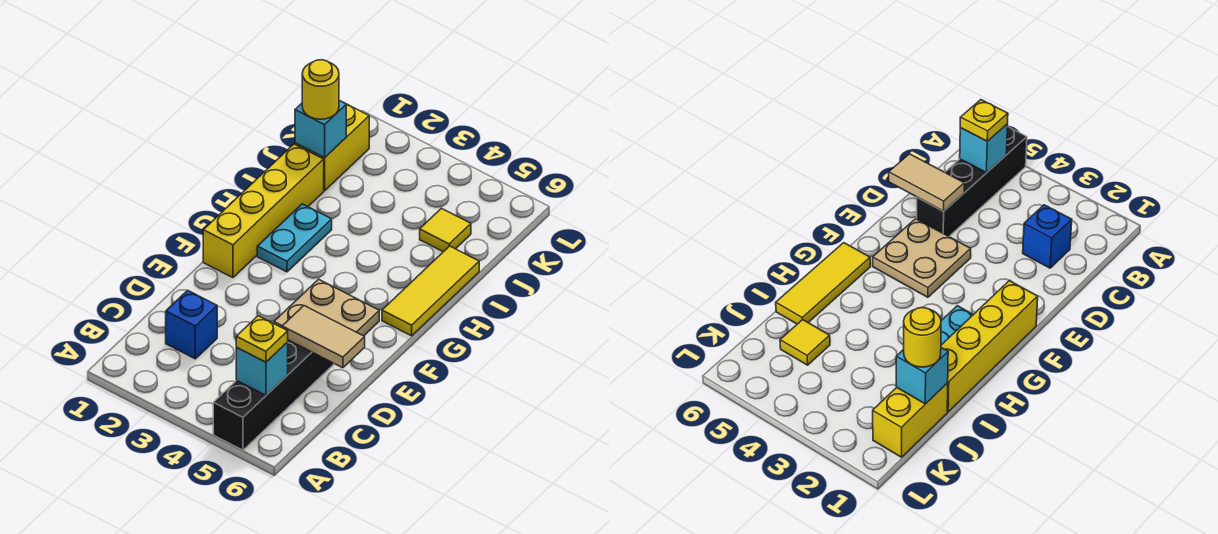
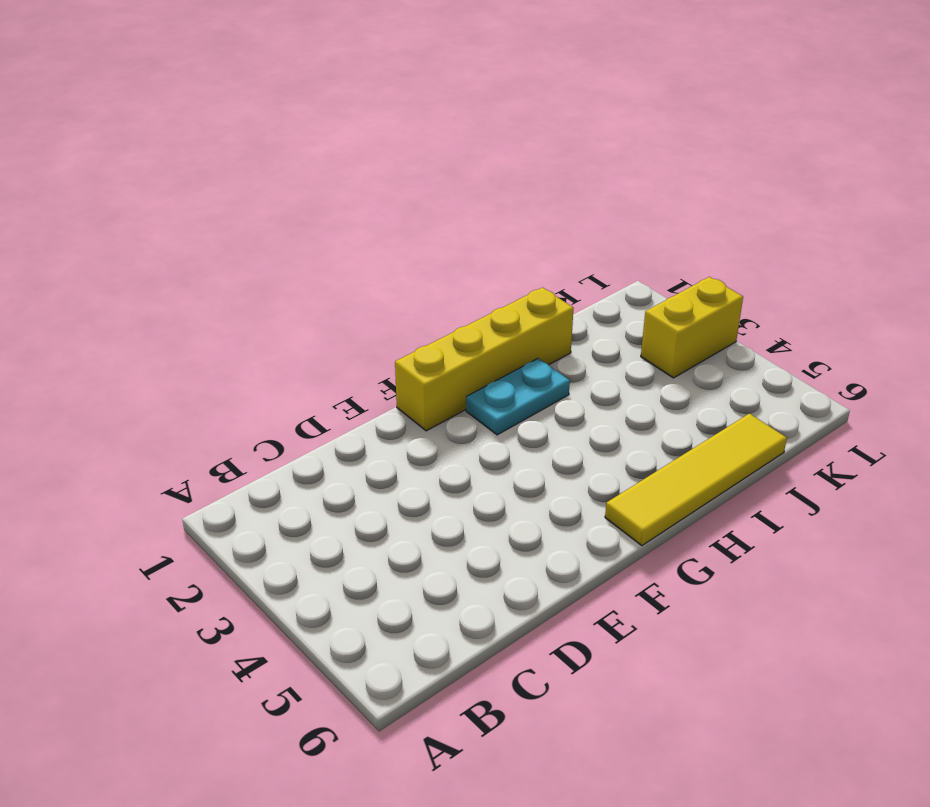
yellow tile G6:J6 level 1 -> yellow tile G6:I6 level 1
yellow brick K3:L3 level 1 -> yellow brick J1:K1 level 1
none -> black brick A5:D5 level 1
none -> blue brick C2 level 1
none -> tan plate E4:F5 level 1

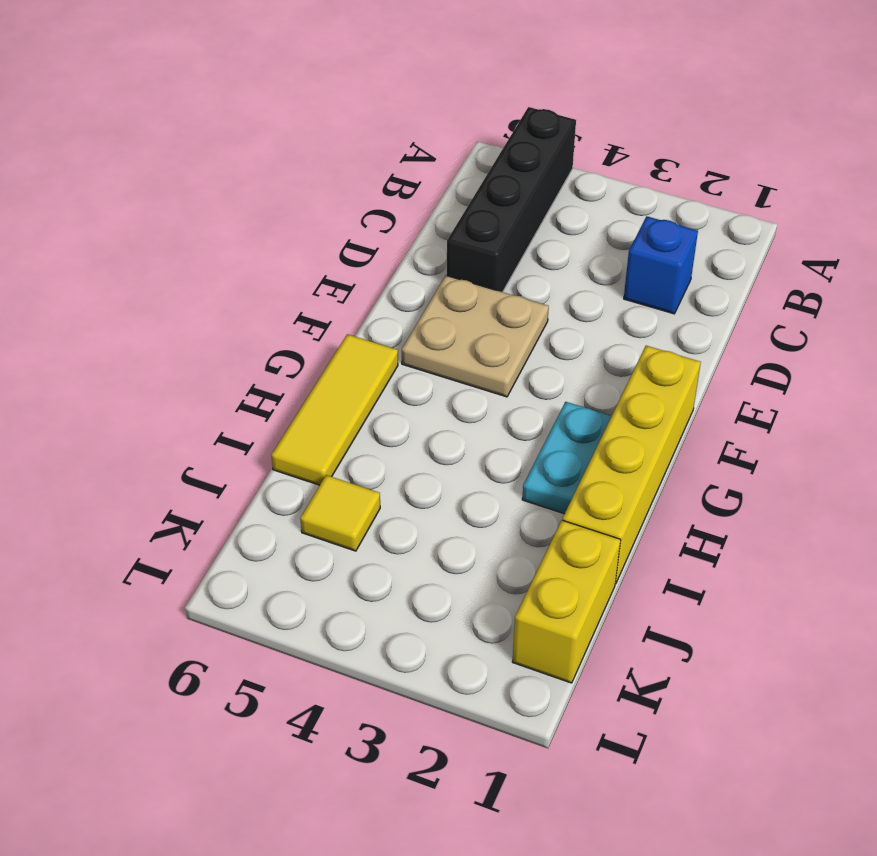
none -> cyan brick B5 level 2
none -> tan tile D5:D6 level 2
none -> cyan brick J1 level 2

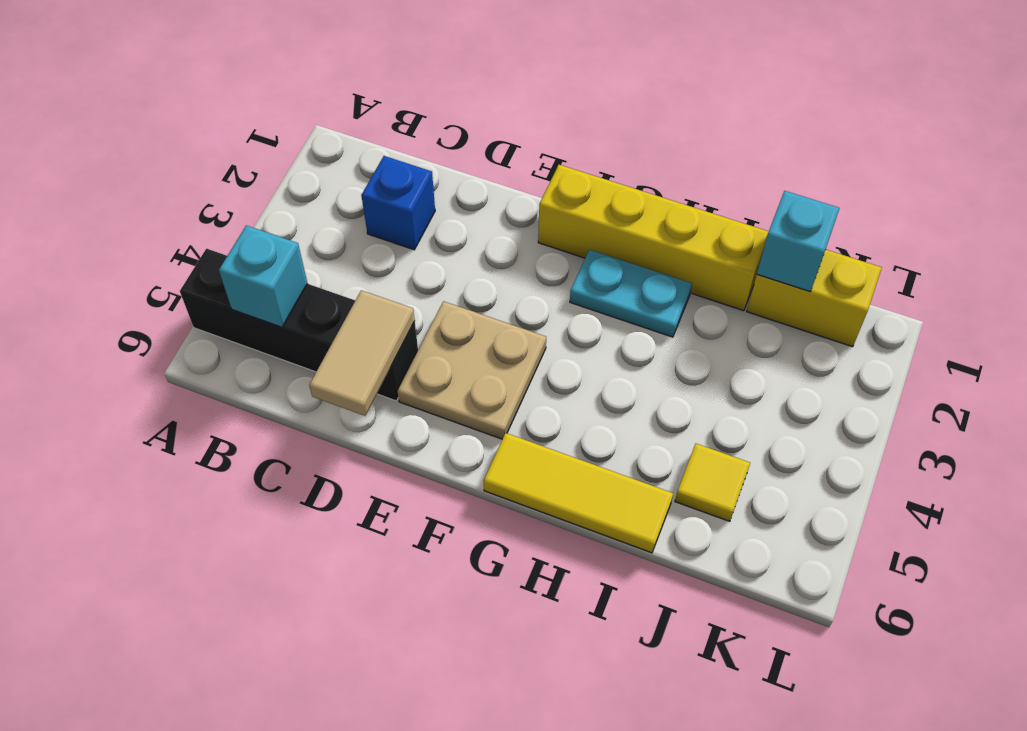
none -> yellow plate B5 level 3
none -> yellow round brick J1 level 3

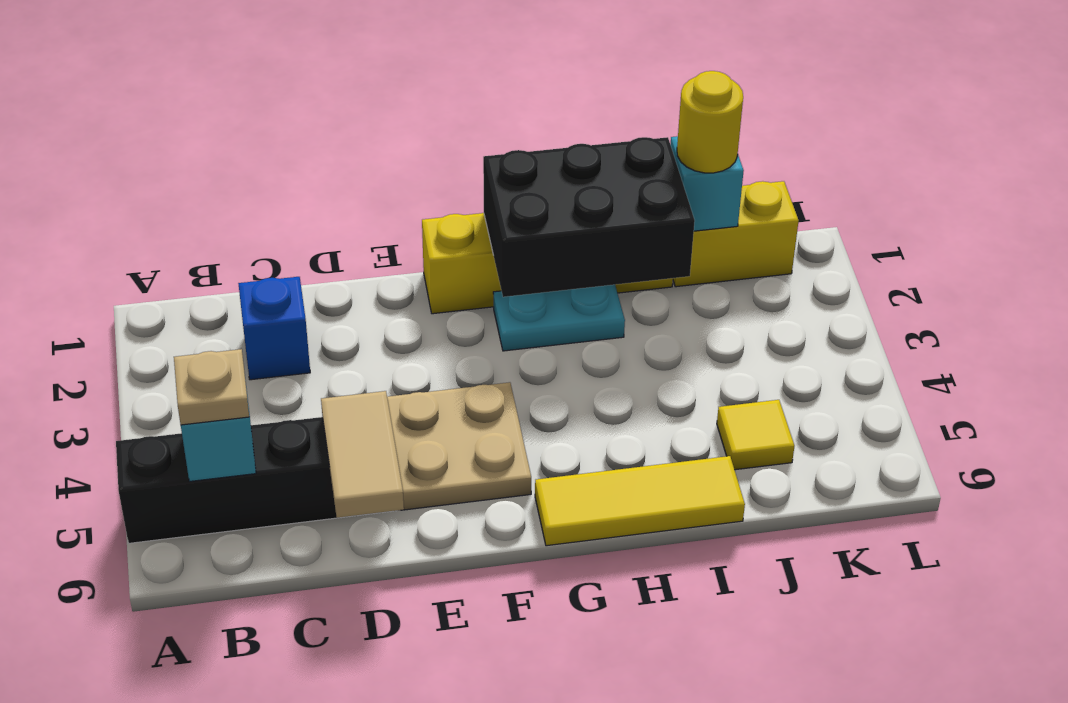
tan plate B5 level 3 -> yellow plate B5 level 3
black brick G1:I2 level 2 -> none

